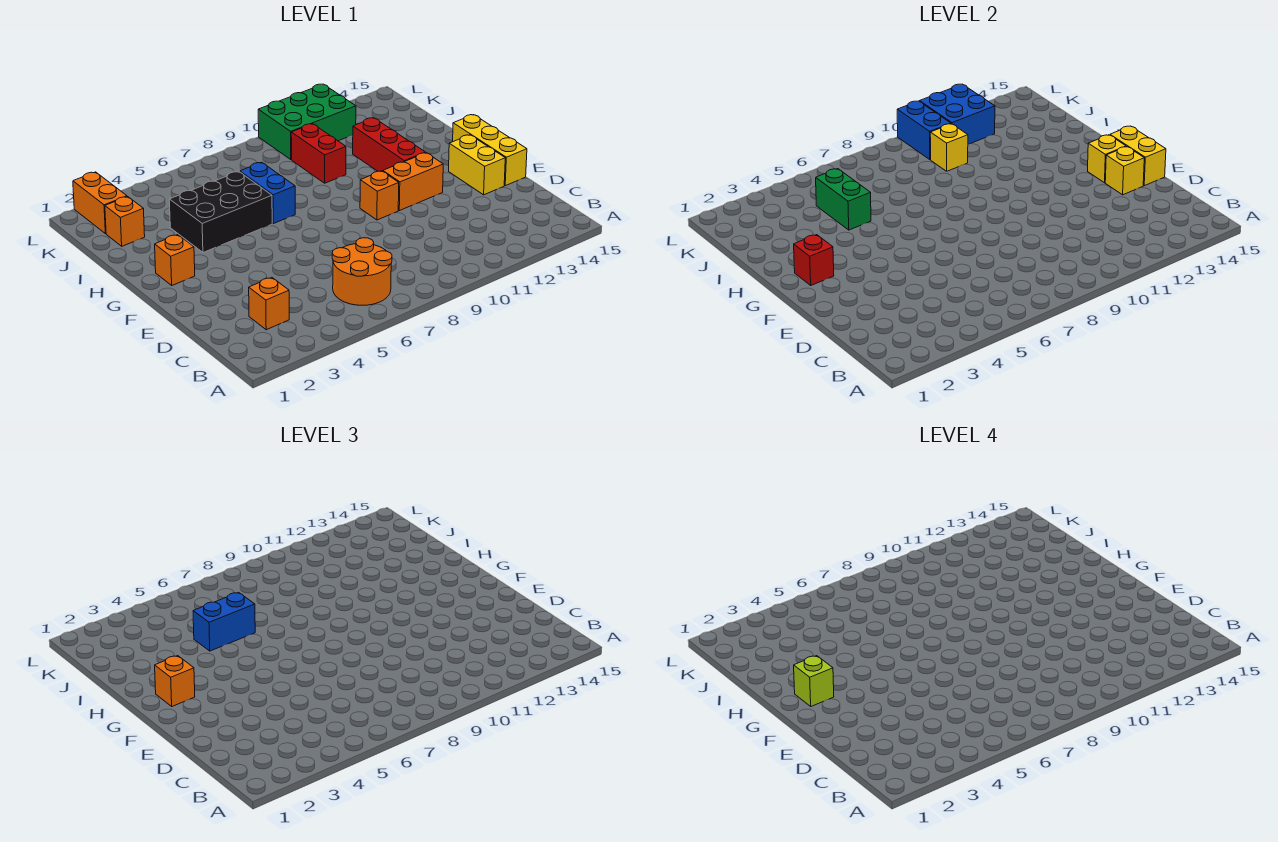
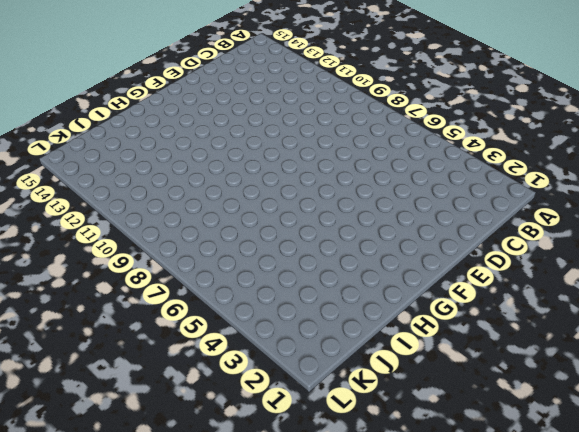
none -> orange round brick B6:C7 level 1
none -> orange brick C3 level 1
none -> yellow brick E14:F14 level 1

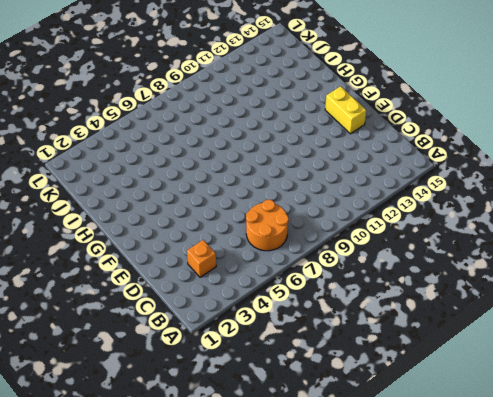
none -> yellow brick E15:G15 level 1
none -> orange brick F10 level 1
none -> orange brick F11:F12 level 1

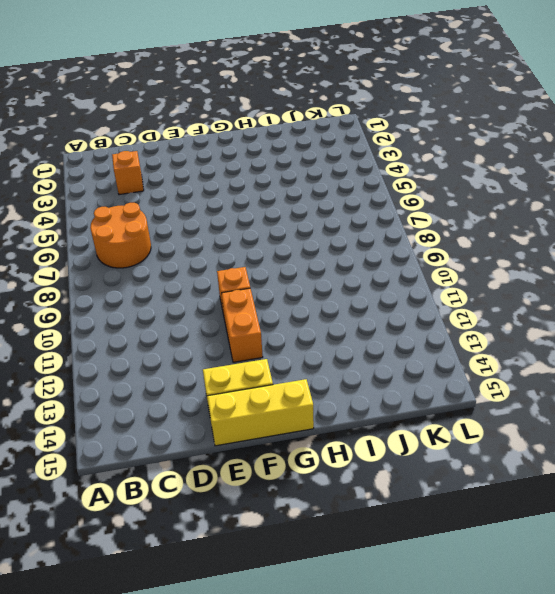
none -> orange brick G2 level 1
none -> red brick G12:I12 level 1
none -> black brick H4:I6 level 1

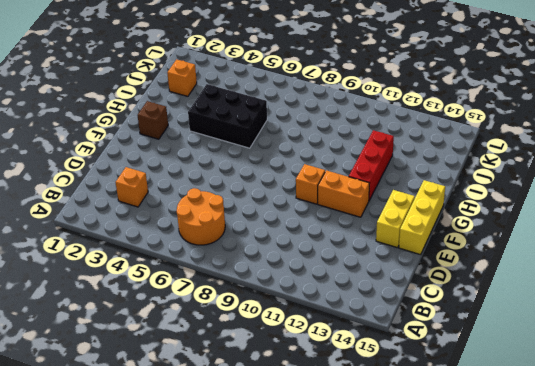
brown brick G2 level 1 -> orange brick G2 level 1
none -> blue brick H7:I7 level 1
none -> red brick I10:J10 level 1
none -> orange brick K2:L2 level 1

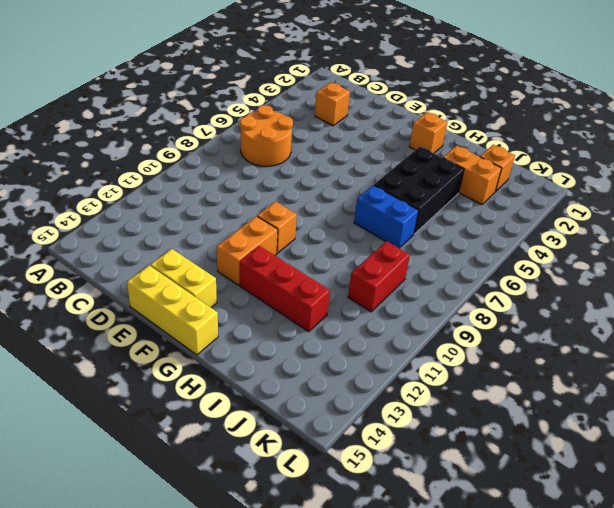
orange brick I3:J3 level 1 -> orange brick K2:L2 level 1
red brick J9:J10 level 1 -> red brick I10:J10 level 1
none -> green brick K10:L12 level 1
none -> yellow brick E14 level 2
none -> yellow brick E15:F15 level 2

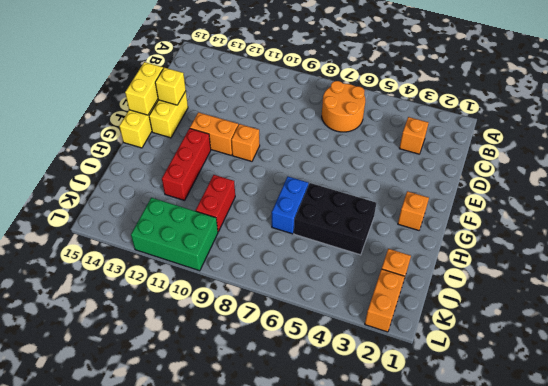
none -> yellow brick F14 level 2
none -> red brick G2 level 2
none -> green brick I5:J5 level 2

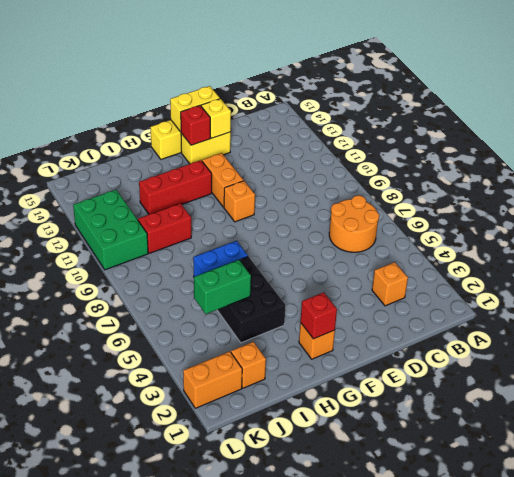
red brick F14 level 2 -> yellow brick F14 level 2
none -> yellow brick J10 level 2
none -> blue brick K10:L10 level 2
none -> blue brick K11:L12 level 2

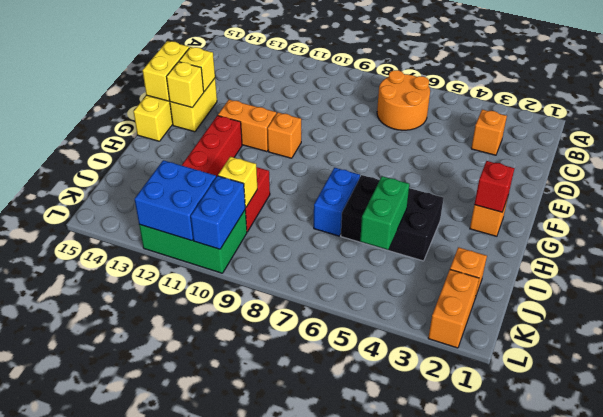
none -> orange brick G2 level 3
none -> blue brick I5:I6 level 3
none -> lime brick G2 level 4

